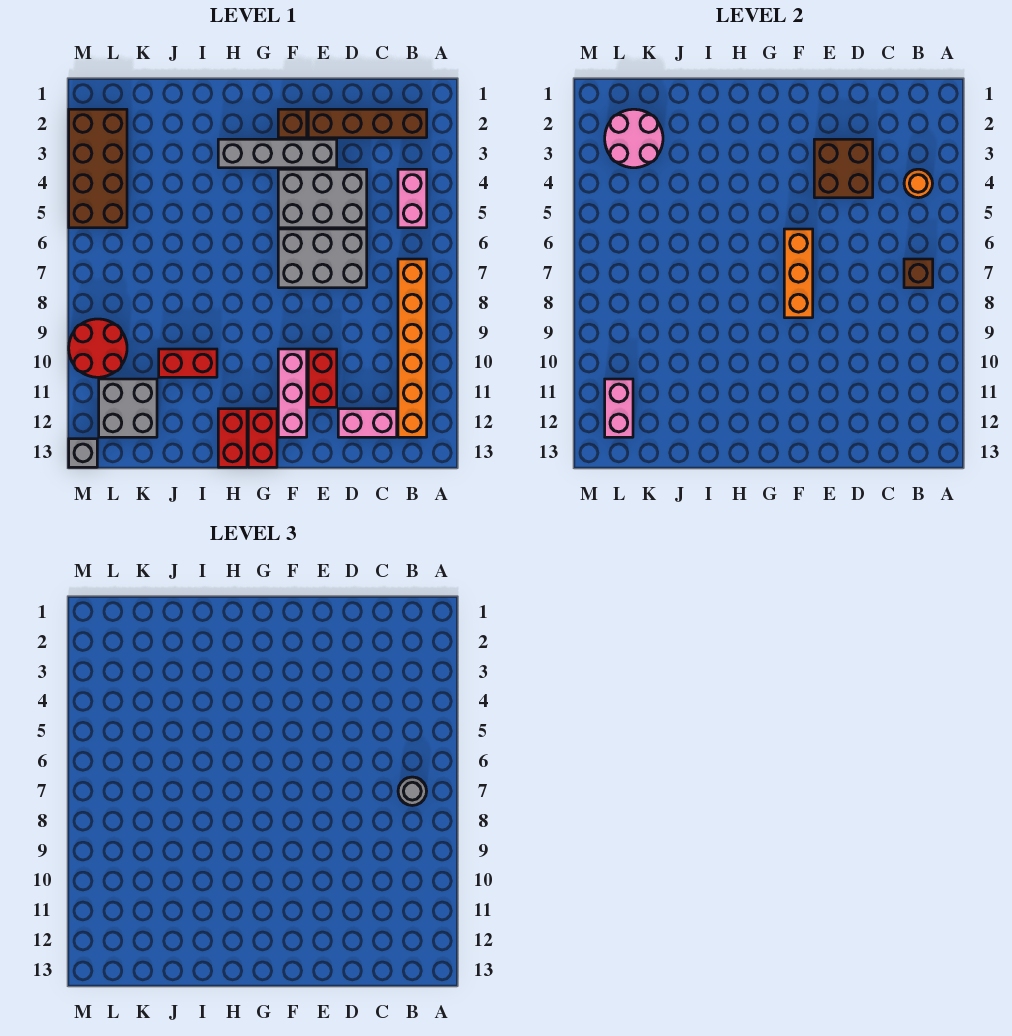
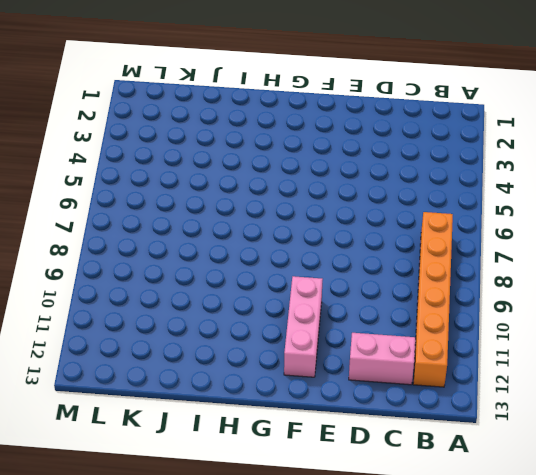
none -> brown brick B2:E2 level 1
none -> pink brick B4:B5 level 1
none -> grey brick D4:F5 level 1

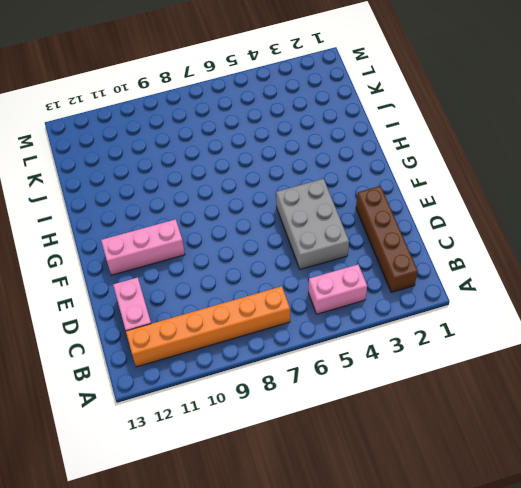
none -> grey brick D6:F7 level 1
none -> grey brick E3:H3 level 1
none -> red brick E10:E11 level 1

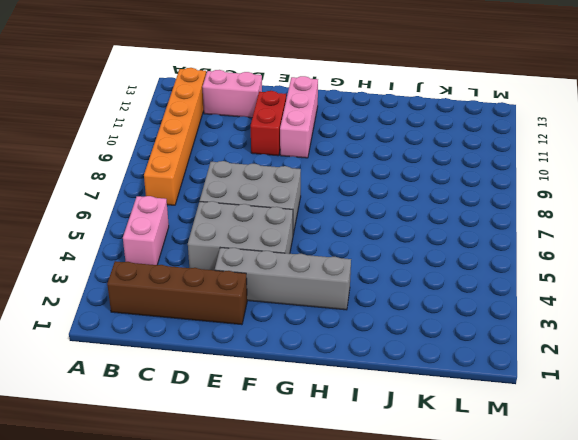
none -> brown brick F2 level 1
none -> red brick G12:G13 level 1
none -> red brick H12:H13 level 1

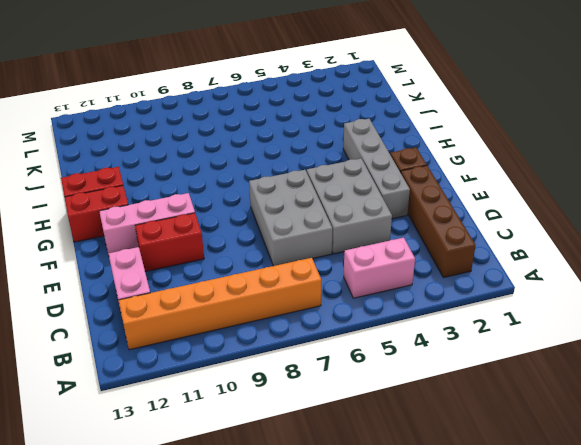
none -> red brick I10:J10 level 1
none -> grey brick K11:L12 level 1
none -> brown brick L2:M5 level 1

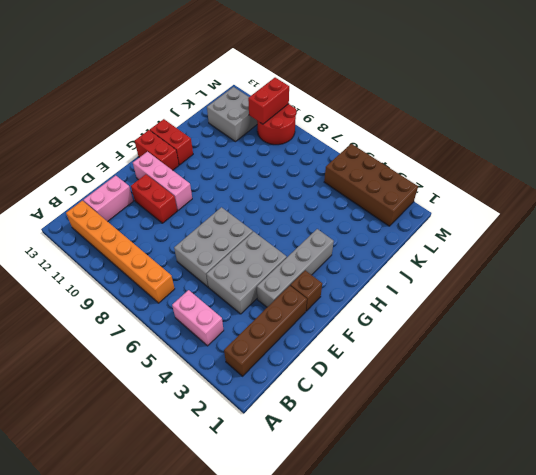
red brick L10:M10 level 2 -> red brick I10:J10 level 1
none -> grey brick M13 level 1
none -> orange round brick B4 level 2
none -> brown brick B7 level 2

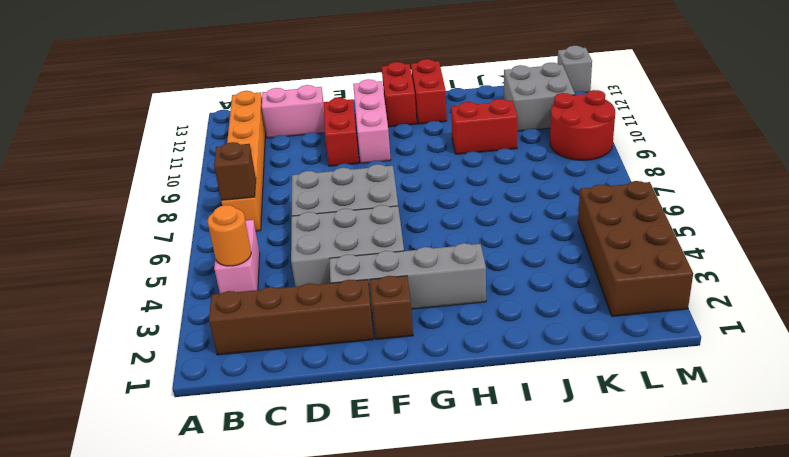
none -> brown brick D3:E4 level 2
none -> orange brick F6:F8 level 2
none -> pink round brick K2:L3 level 2

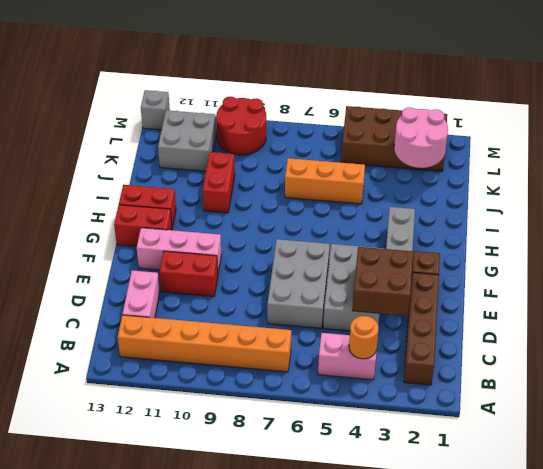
orange brick J5:J7 level 1 -> orange brick F6:F8 level 2
none -> brown brick B7 level 2
none -> pink brick L11:L12 level 2
none -> grey round brick B7 level 3

